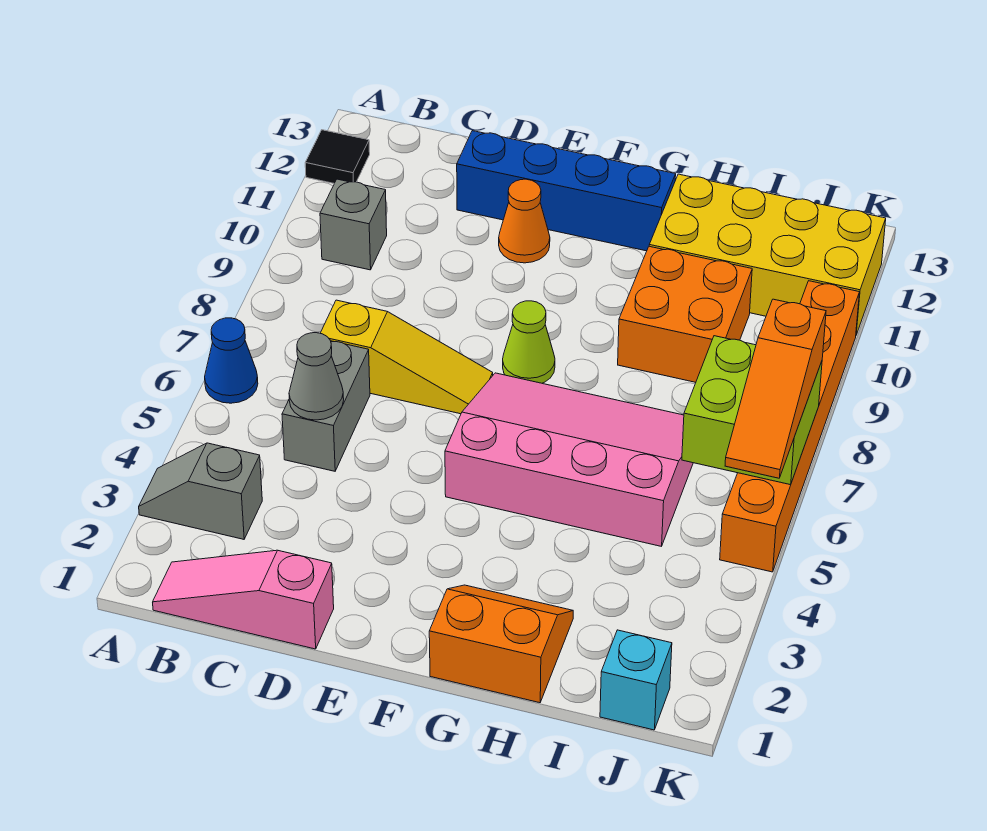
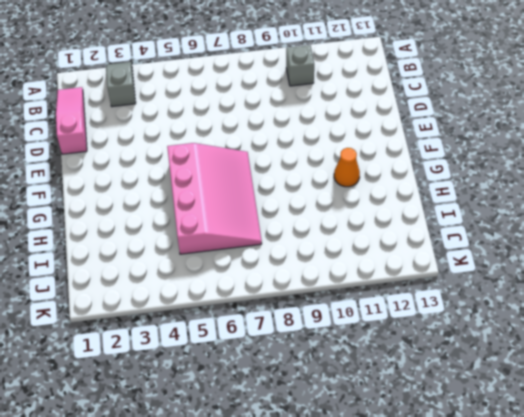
orange cone G11 level 1 -> orange cone E11 level 1
none -> blue cone A6 level 1
none -> black tile A12 level 1
none -> grey brick C5:C6 level 1

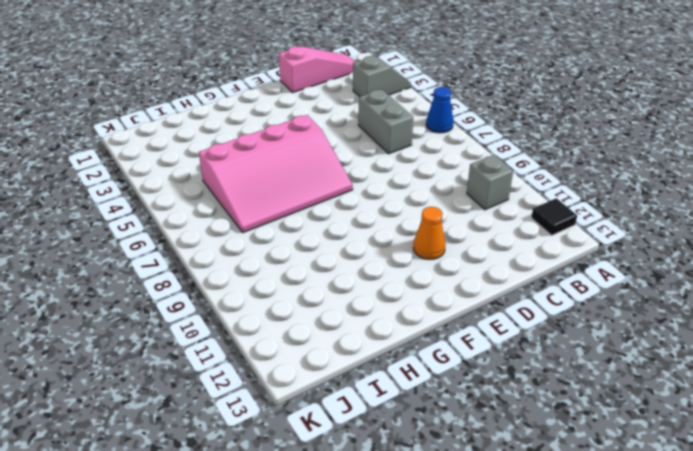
none -> yellow slope C7:E7 level 1 top C
none -> blue brick D12:G12 level 1
none -> lime cone F8 level 1

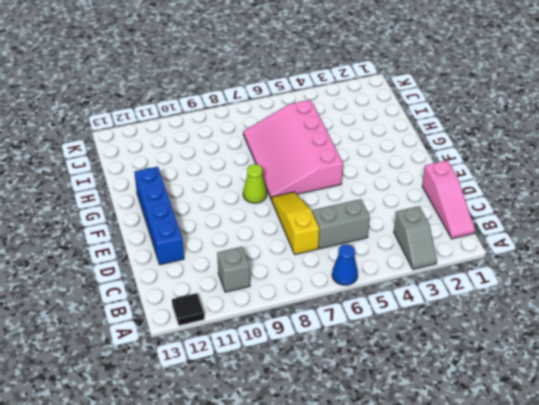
none -> orange cone E11 level 1
none -> orange slope G1:H2 level 1 top 1
none -> orange brick H9:I10 level 1

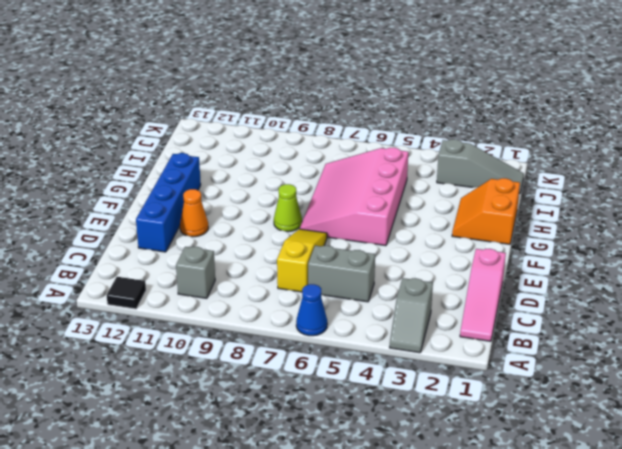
grey slope J1:J3 level 1 top 3 -> cyan brick J1 level 1
none -> orange brick H9:I10 level 1
none -> yellow brick H11:K12 level 1
none -> orange brick K5:K10 level 1

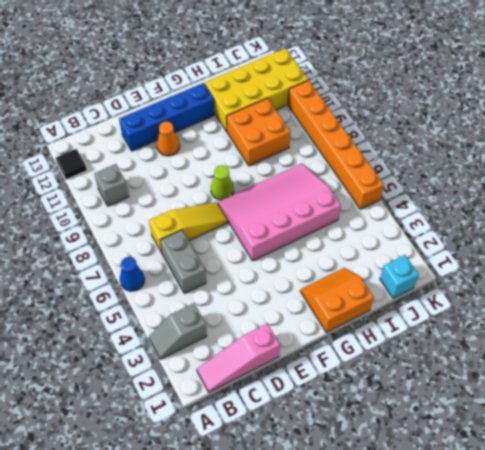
none -> grey cone C5 level 2
none -> lime brick J6:K7 level 2
none -> orange slope K5:K7 level 3 top 7

